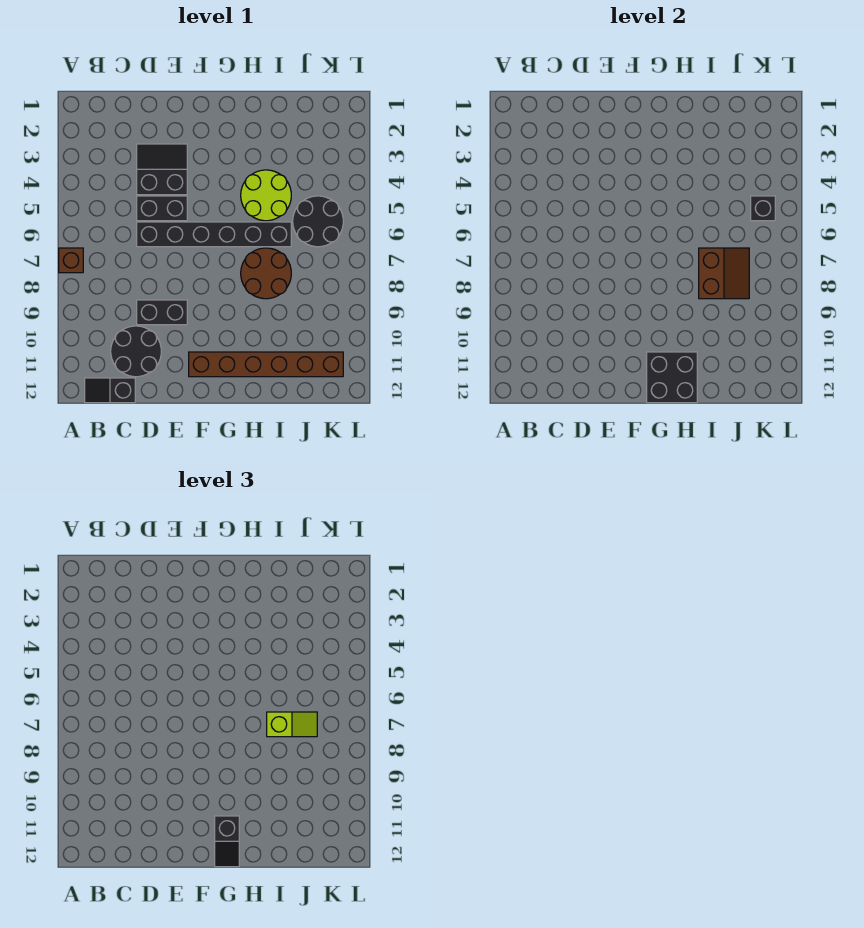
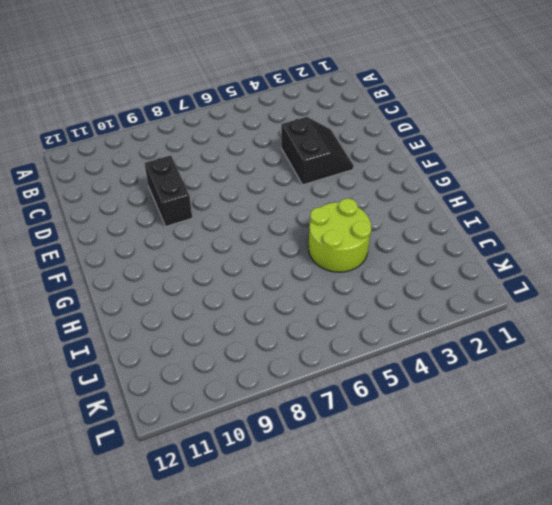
none -> brown brick A7 level 1
none -> black slope B12:C12 level 1 top C
none -> black round brick C10:D11 level 1

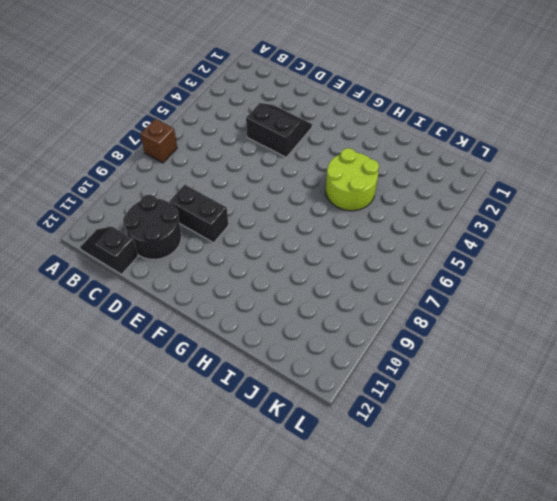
none -> black brick D5:E5 level 1
none -> black brick D6:I6 level 1
none -> brown brick F11:K11 level 1

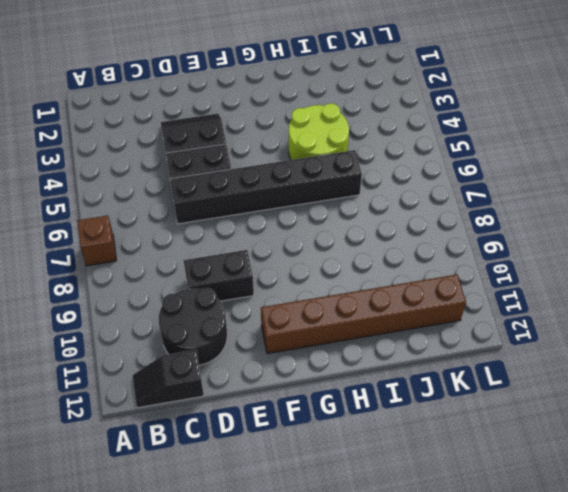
none -> brown round brick H7:I8 level 1
none -> black round brick J5:K6 level 1
none -> black brick G11:H12 level 2

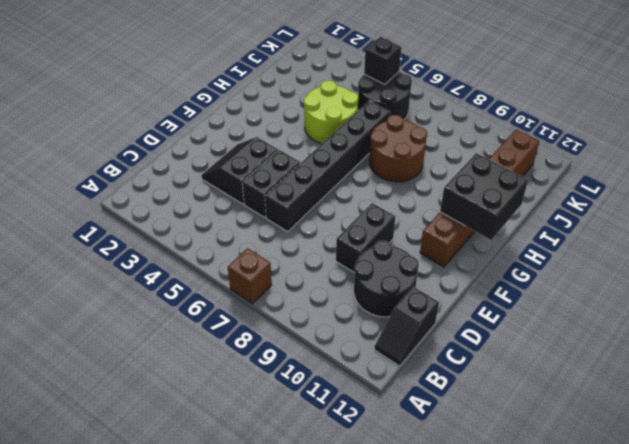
none -> brown slope I7:J8 level 2 top I
none -> black slope G11:G12 level 3 top 11
none -> lime slope I7:J7 level 3 top I

